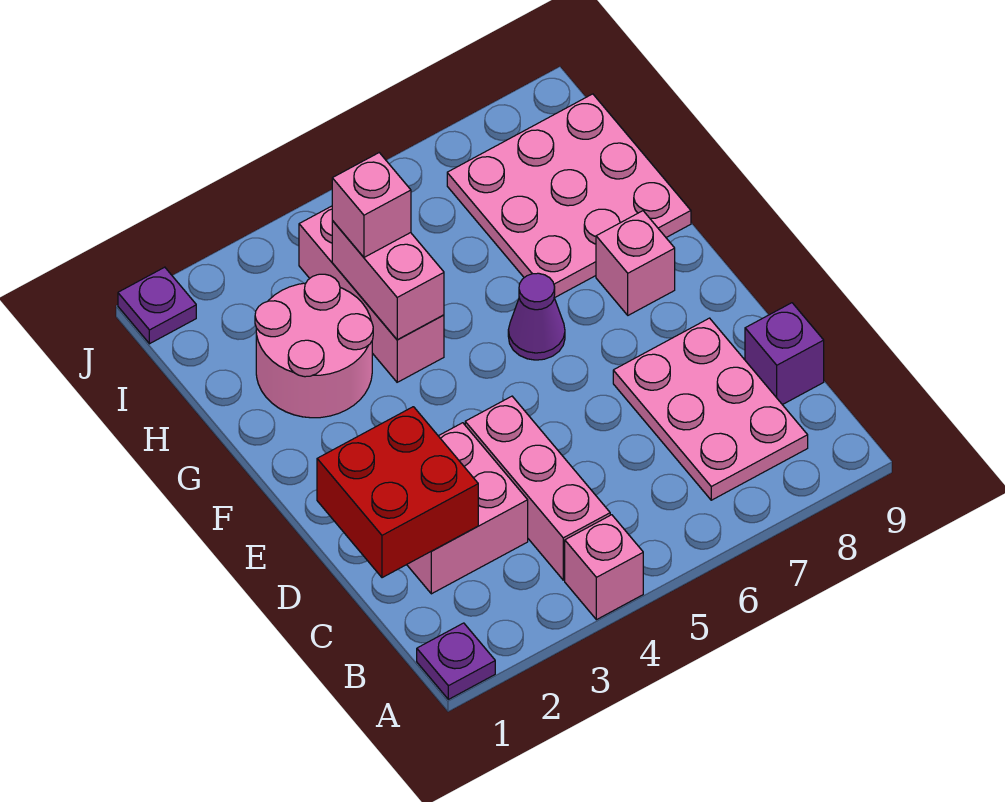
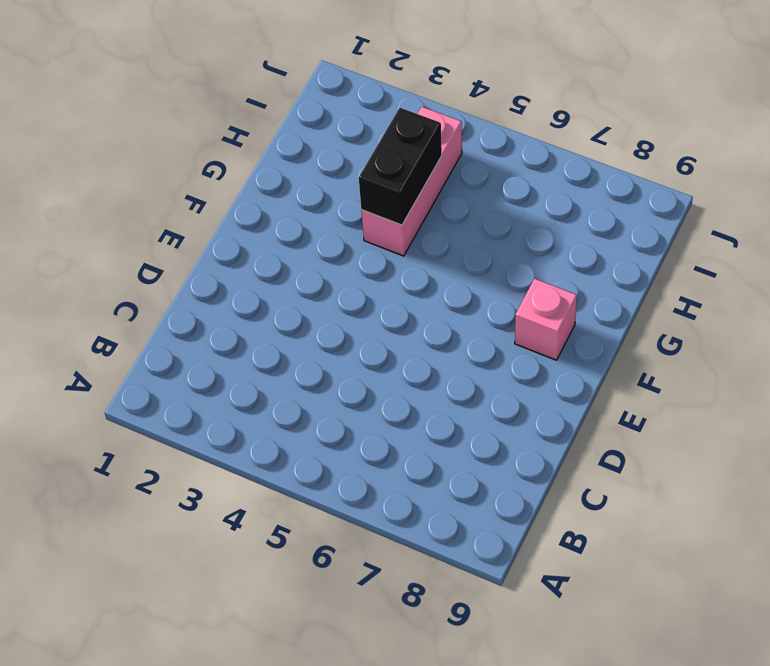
black brick G4:H4 level 2 -> pink brick G4:H4 level 2
none -> purple plate A1 level 1
none -> pink brick A4 level 1
none -> pink brick B4:D4 level 1

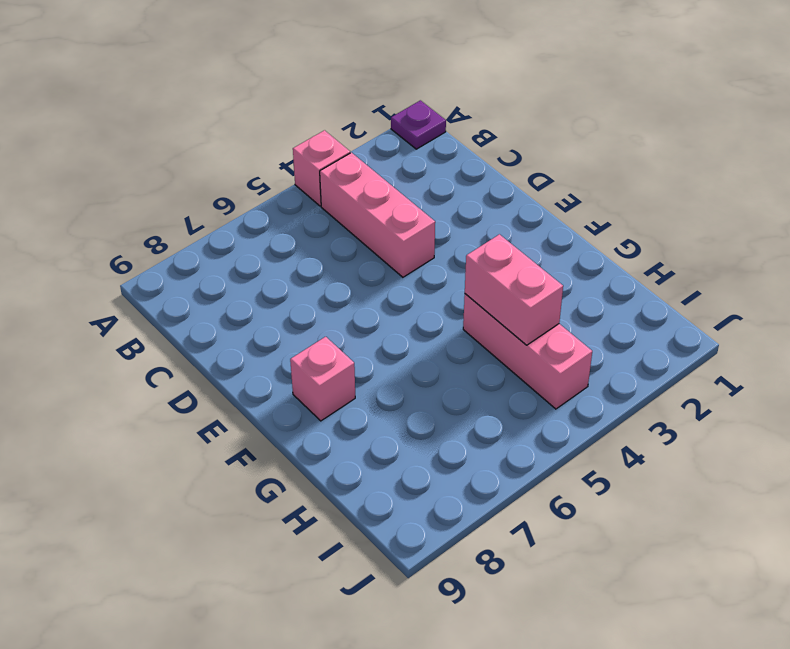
none -> pink plate B7:D8 level 1
none -> pink brick C2:D3 level 1
none -> purple brick C9 level 1

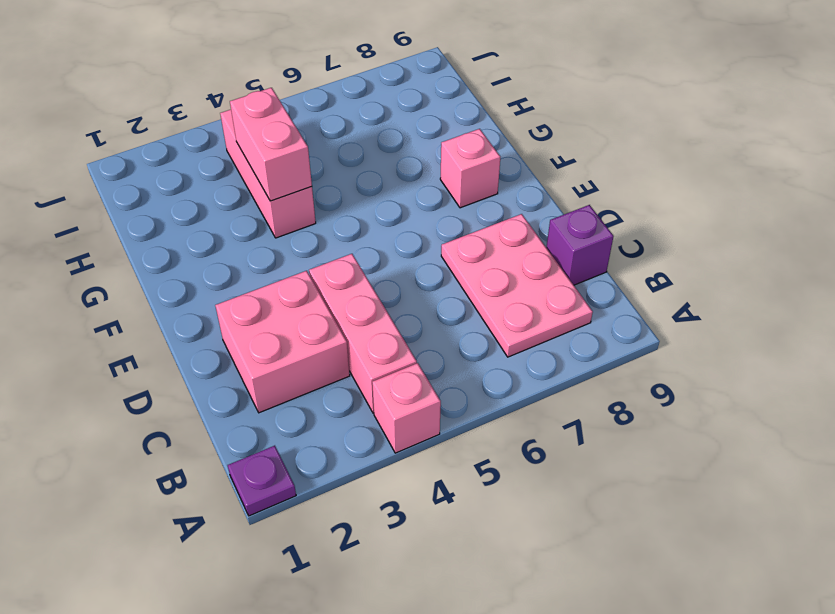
none -> purple cone F6 level 1
none -> pink round brick G2:H3 level 1
none -> pink plate G7:I9 level 1

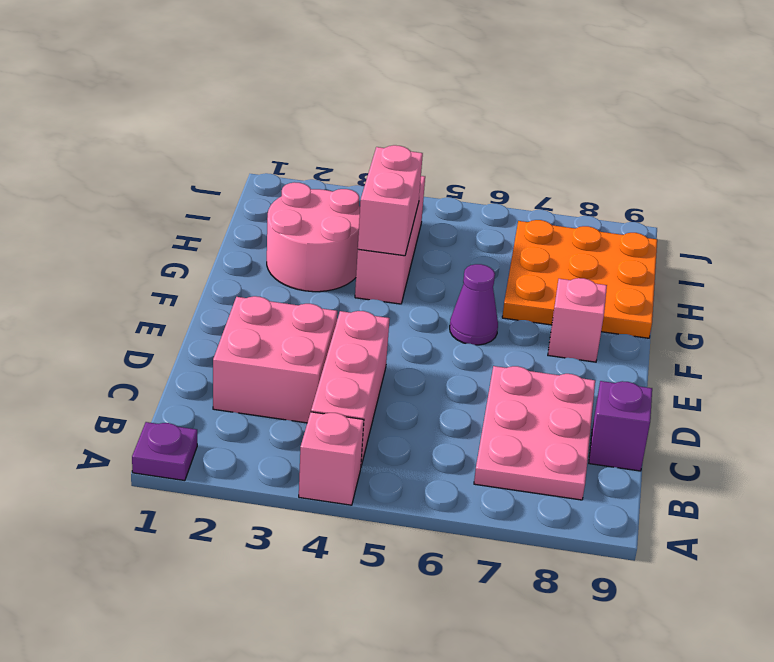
orange plate G7:I9 level 1 -> pink plate G7:I9 level 1
none -> purple plate J1 level 1
none -> red brick C1:D2 level 2
none -> pink brick H4 level 3

